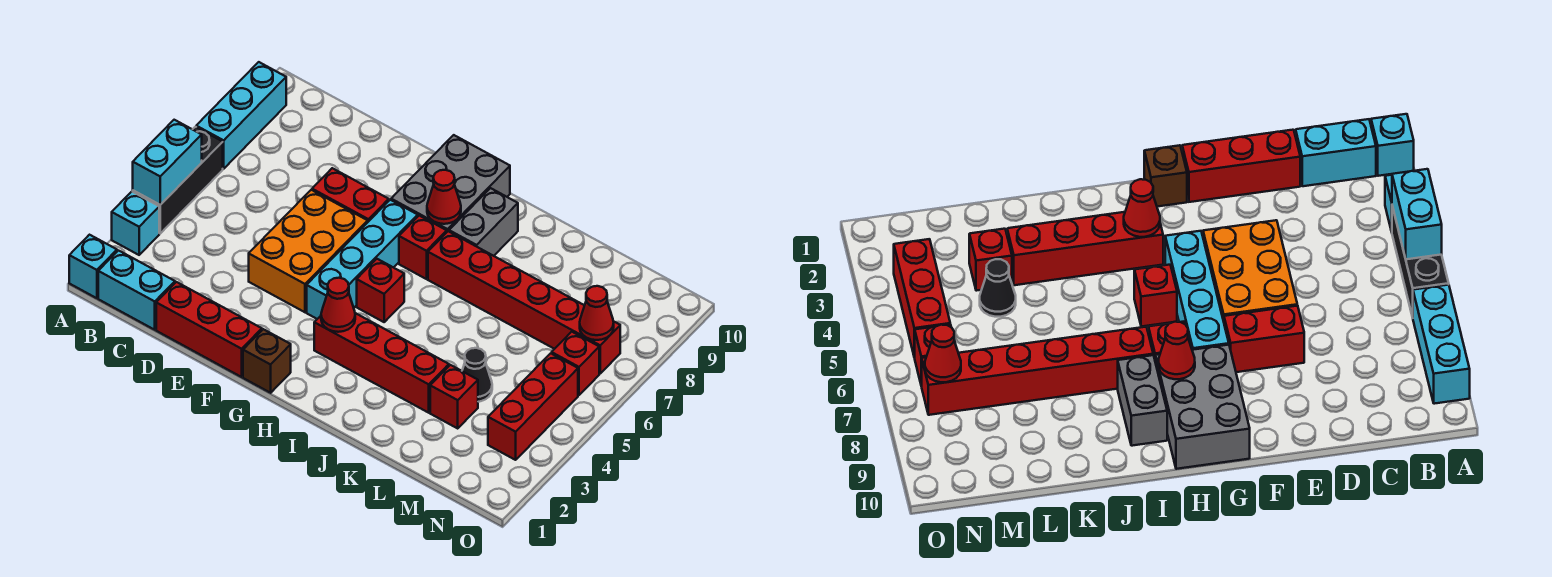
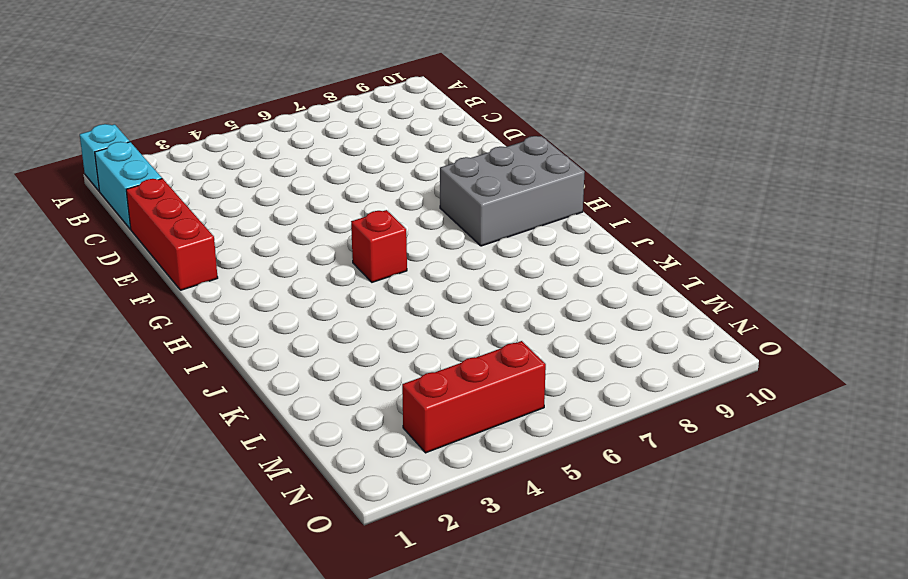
none -> cyan brick A3 level 1
none -> black brick A4:A6 level 1
none -> cyan brick A7:A9 level 1

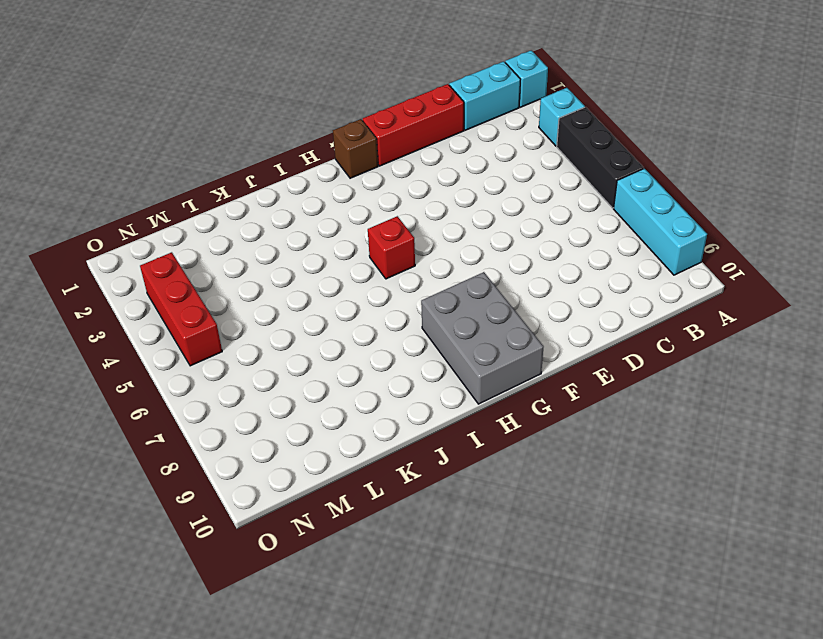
none -> orange brick E4:F6 level 1
none -> red brick E7:F7 level 1
none -> cyan brick G4:G7 level 1

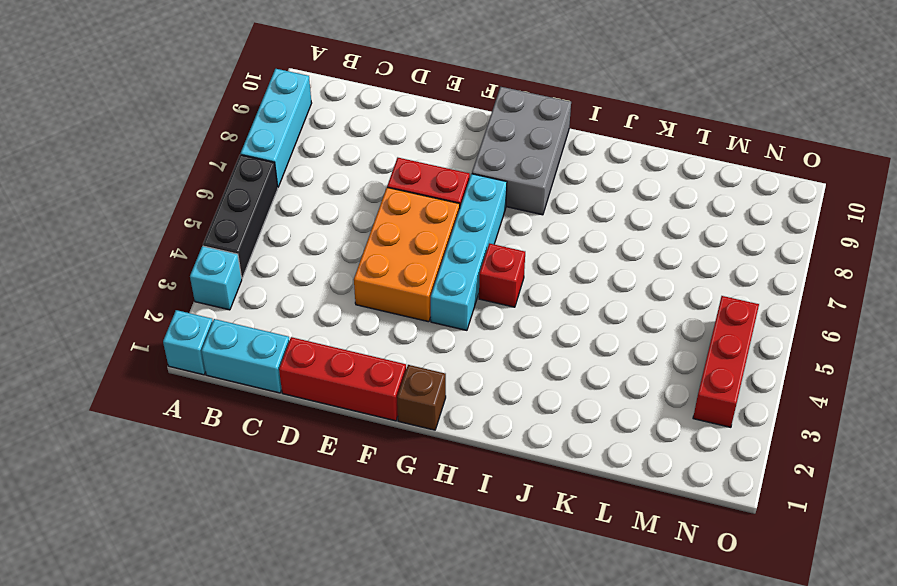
none -> red brick H3:K3 level 1
none -> red brick H7 level 1
none -> red brick I7:N7 level 1

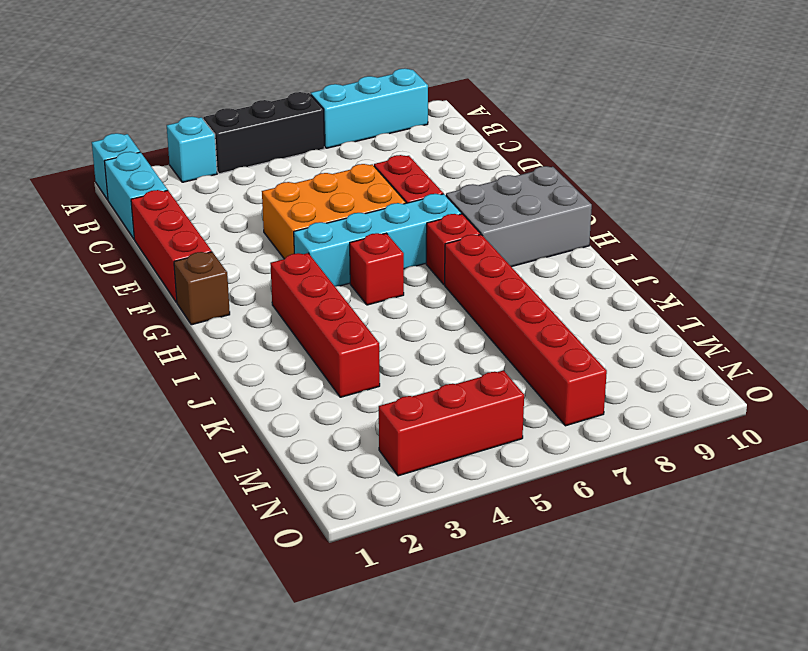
none -> grey brick I8:I9 level 1
none -> red brick L3 level 1
none -> black cone L4 level 1

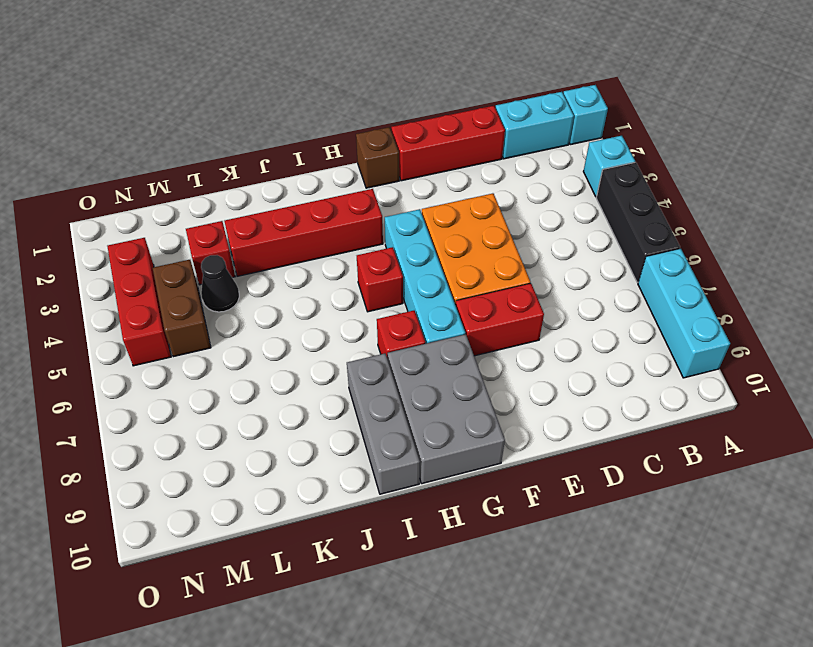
grey brick I8:I10 level 1 -> grey brick I8:I9 level 1
brown brick M4:M5 level 1 -> none
none -> red brick I7:N7 level 1
none -> red brick N6 level 1
none -> cyan brick A4:A5 level 2

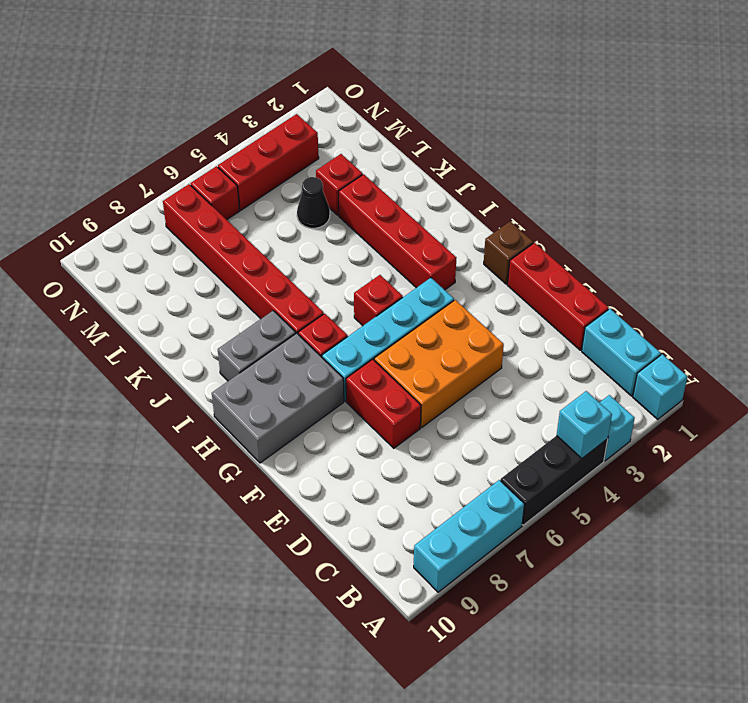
cyan brick A4 level 2 -> cyan brick A4:A5 level 2
none -> red cone H3 level 2
none -> red cone H8 level 2
none -> red cone N7 level 2

